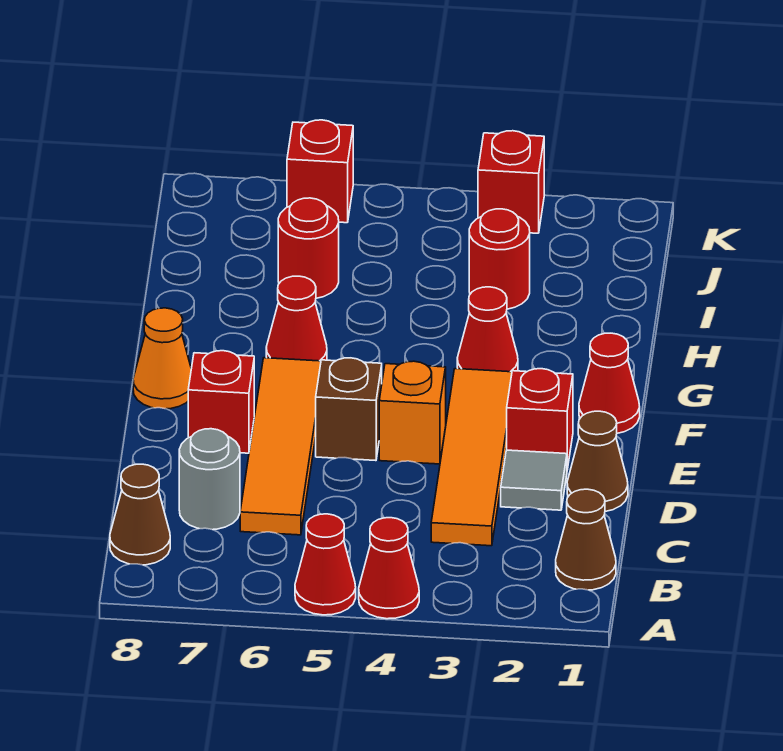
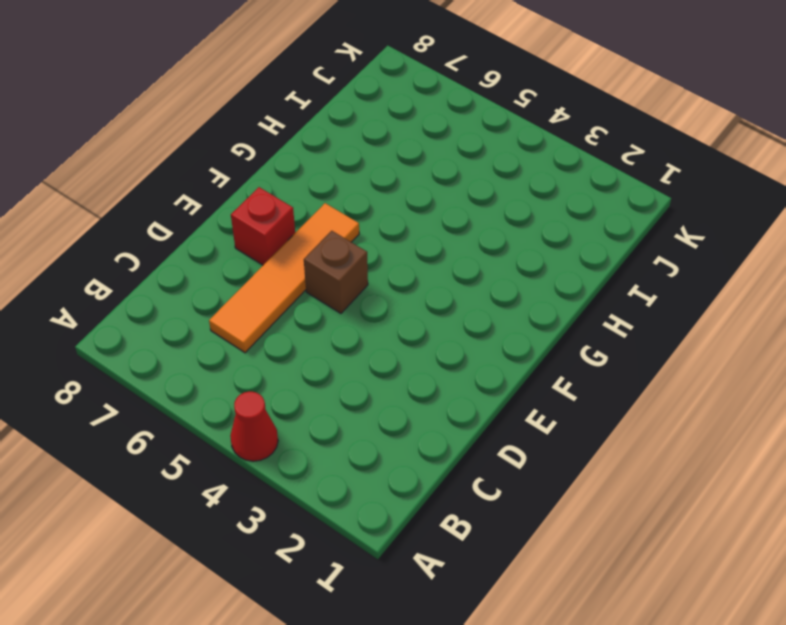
none -> red cone A5 level 1
none -> brown cone B1 level 1
none -> brown cone B8 level 1

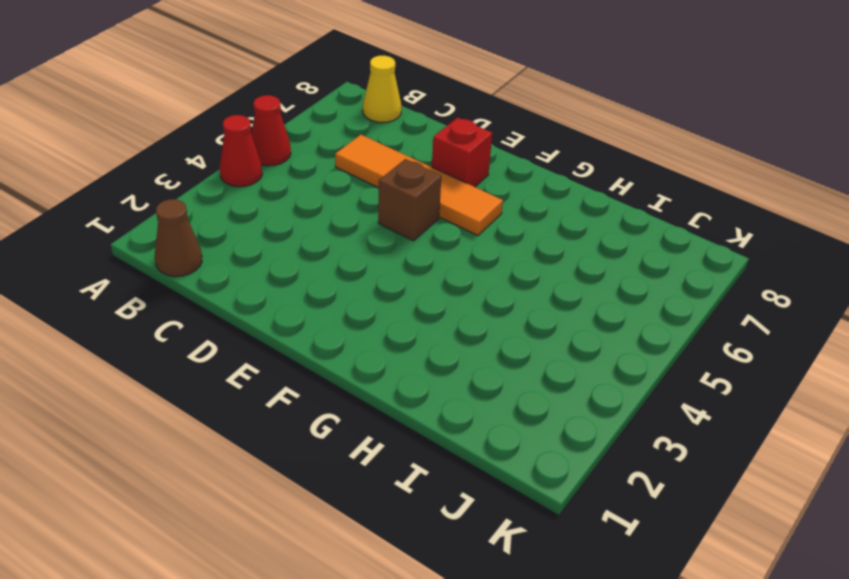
yellow cone B8 level 1 -> brown cone B8 level 1
none -> orange tile C3:F3 level 1
none -> grey round brick C7 level 1
none -> brown cone D1 level 1

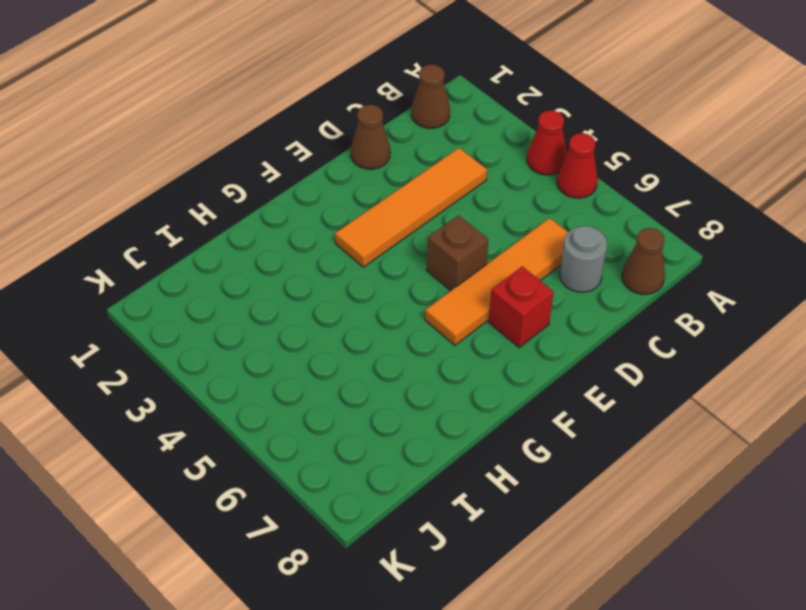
none -> grey tile D2 level 1
none -> red brick E2 level 1
none -> orange brick E4 level 1

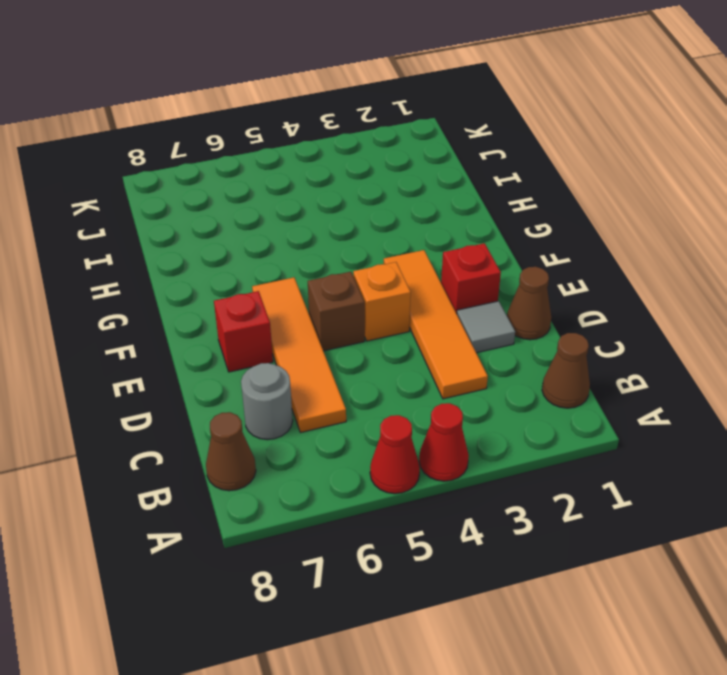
none -> red cone F1 level 1
none -> orange cone F8 level 1
none -> red cone G3 level 1

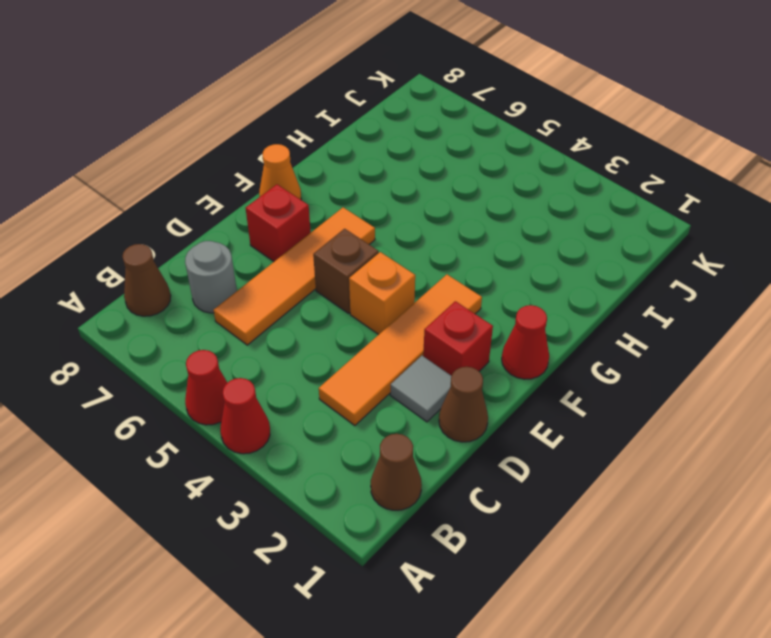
none -> red cone G3 level 1
none -> red cone G6 level 1
none -> red round brick I3 level 1

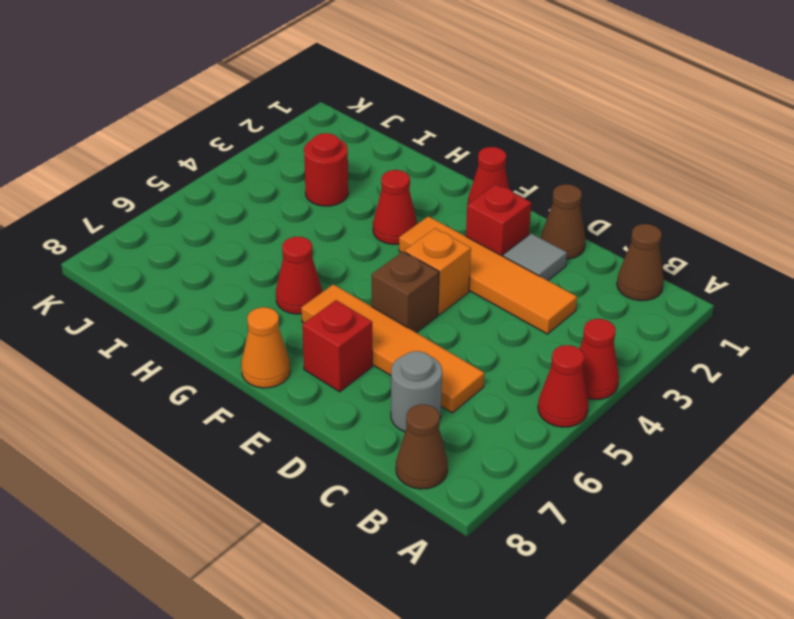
none -> red round brick I6 level 1
none -> red brick K3 level 1
none -> red brick K6 level 1

